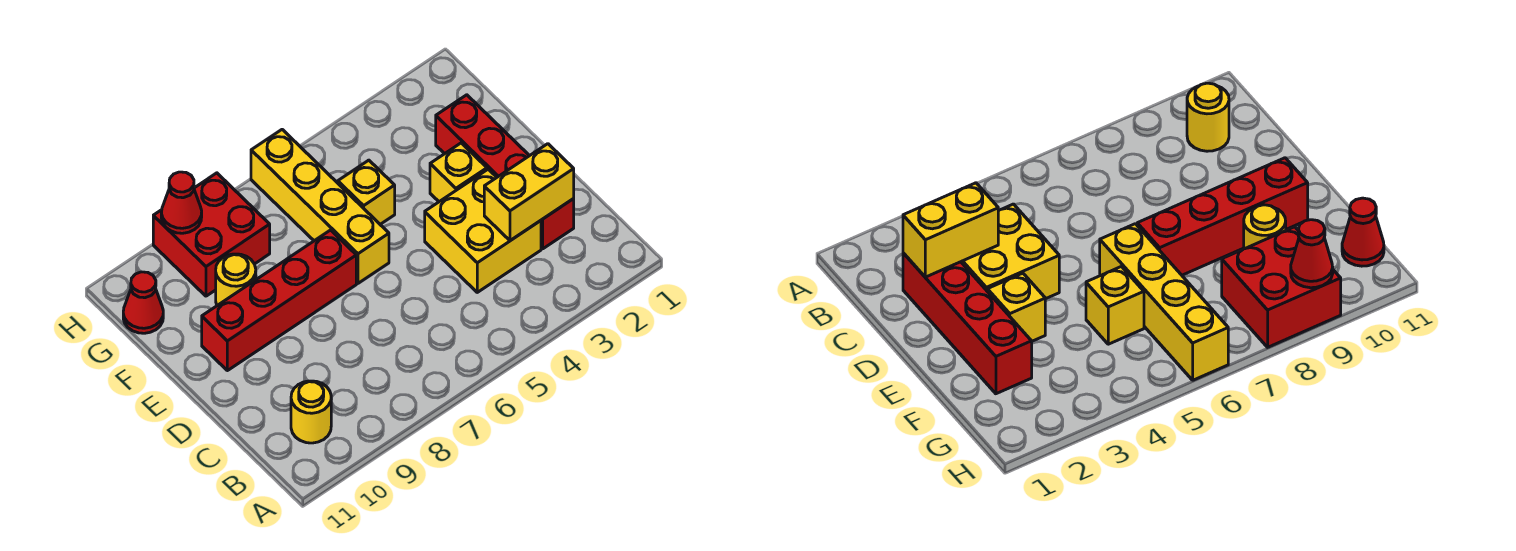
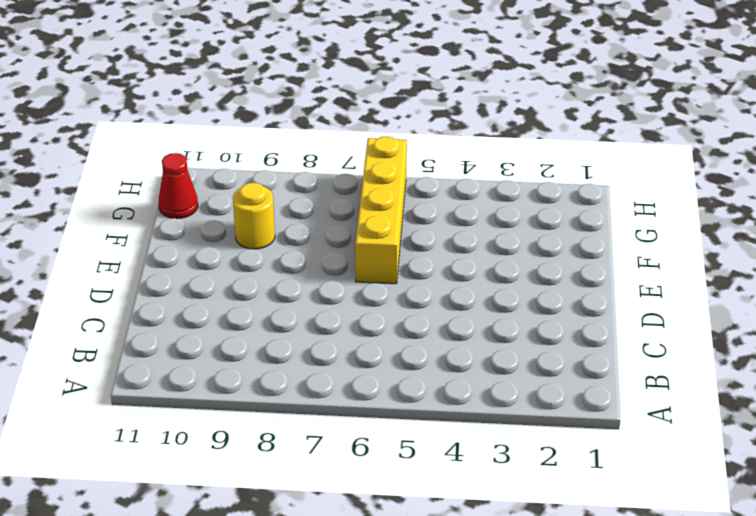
none -> yellow round brick B10 level 1
none -> red brick C2:F2 level 1
none -> yellow brick C3:D4 level 1

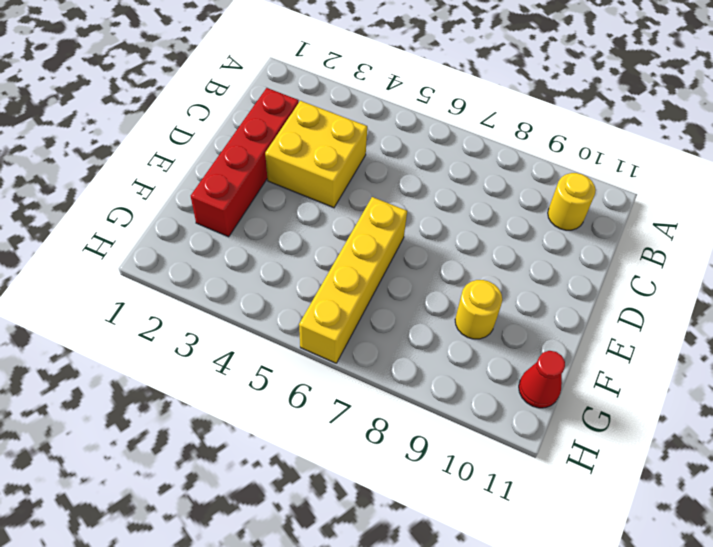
none -> yellow brick E3 level 1
none -> red brick E7:E10 level 1
none -> yellow brick F5 level 1

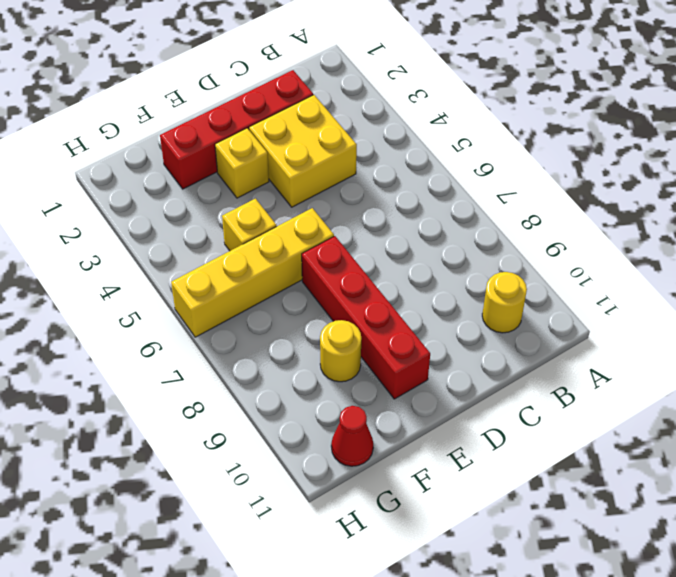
none -> red brick G8:H9 level 1
none -> yellow brick C2:C3 level 2
none -> red cone H9 level 2

